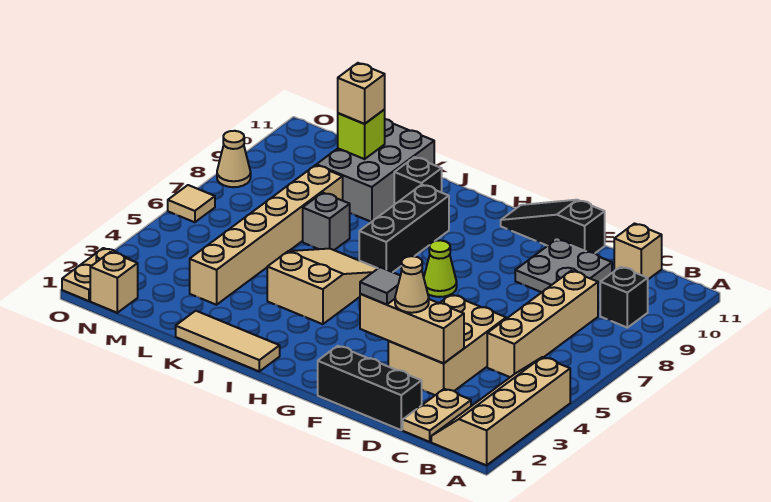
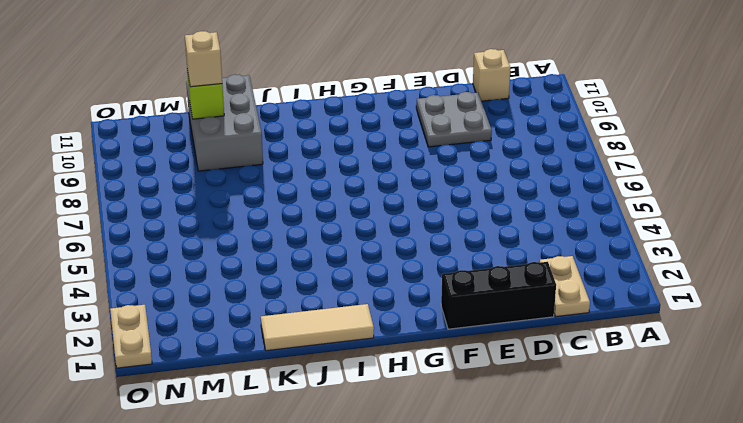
none -> tan slope A1:B4 level 1 top A
none -> black brick B9 level 1
none -> tan brick C5:C8 level 1

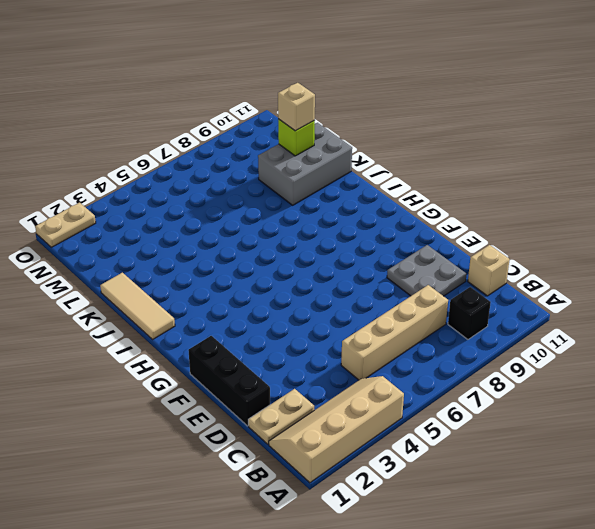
none -> tan brick D3:E5 level 1
none -> black slope E11:G11 level 1 top E
none -> lime cone G7 level 1

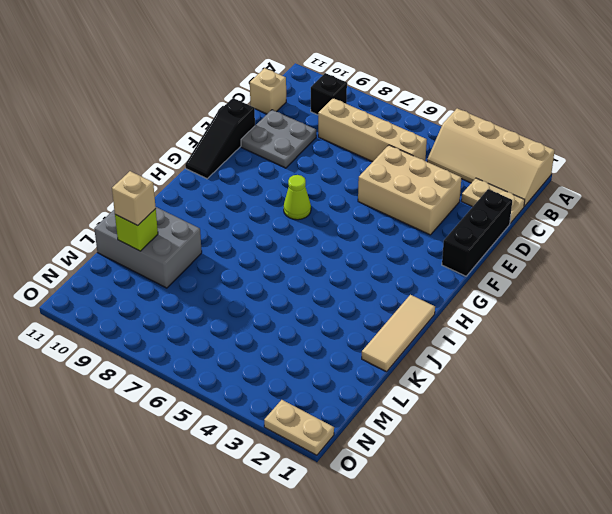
none -> tan slope I4:J6 level 1 top 4
none -> black brick I7:I9 level 1
none -> black brick J10 level 1

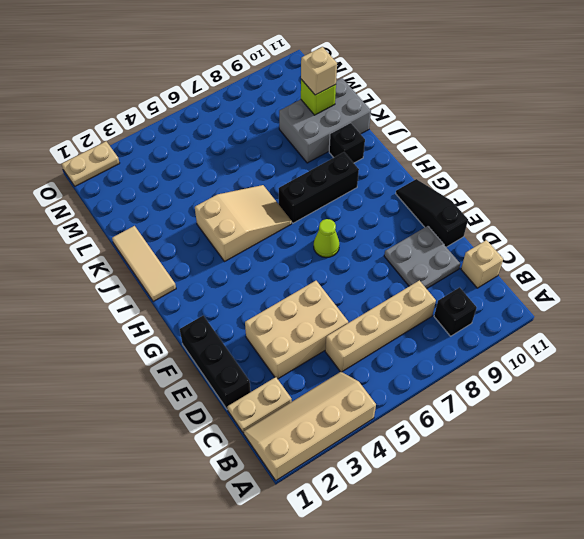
none -> grey brick K7 level 1
none -> tan brick L3:L8 level 1
none -> tan brick N1 level 1

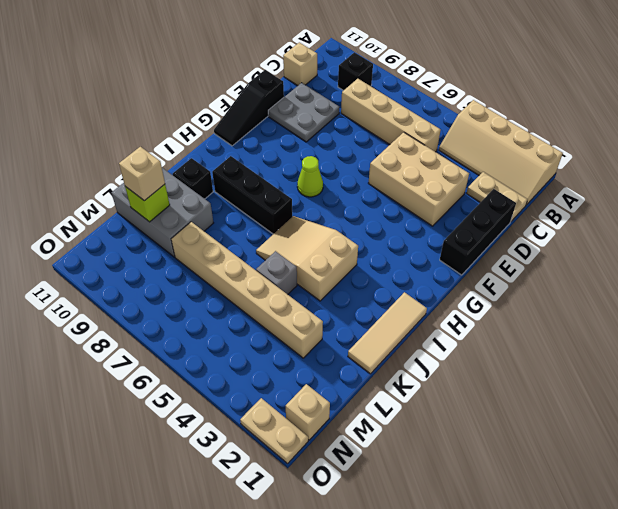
grey brick K5 level 1 -> grey brick K7 level 1
none -> tan tile O6 level 1
none -> tan cone O8 level 1
none -> tan brick D3:F3 level 2

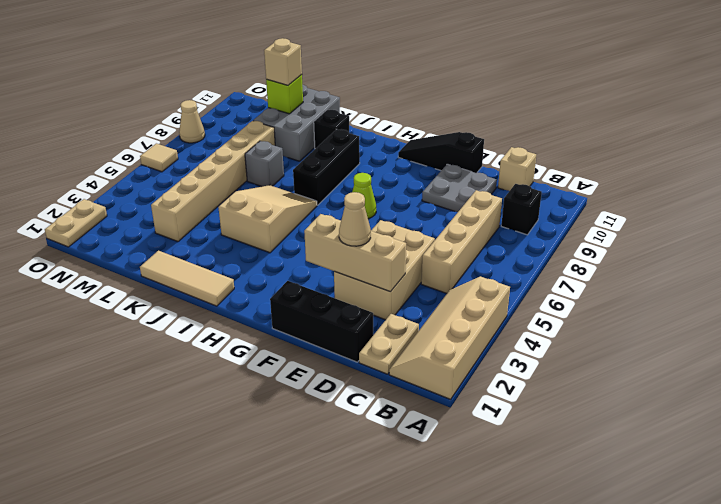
none -> tan brick N1 level 1
none -> grey tile F3 level 3

